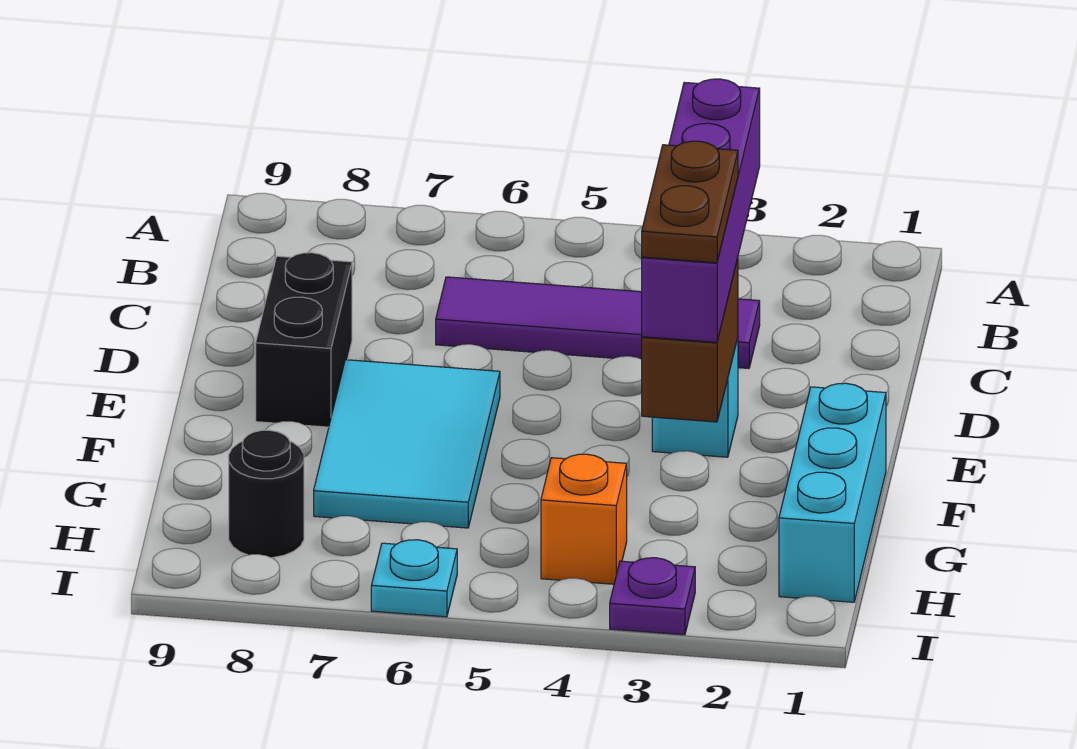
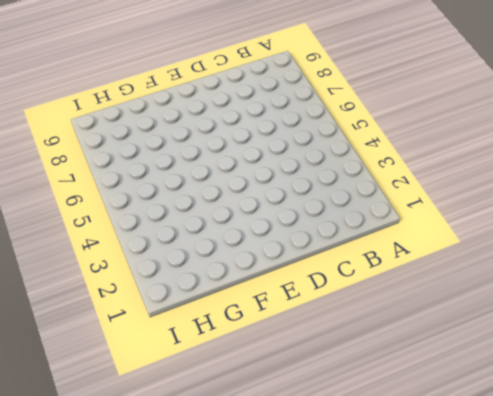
none -> purple tile C3:C6 level 1
none -> black brick D8:E8 level 1
none -> cyan brick E3 level 1

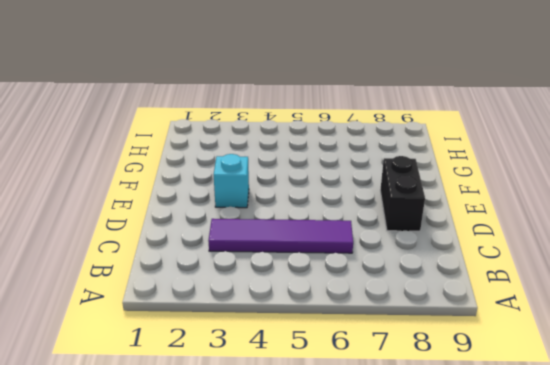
none -> cyan tile E6:G7 level 1
none -> cyan brick F1:H1 level 1
none -> orange brick H4 level 1

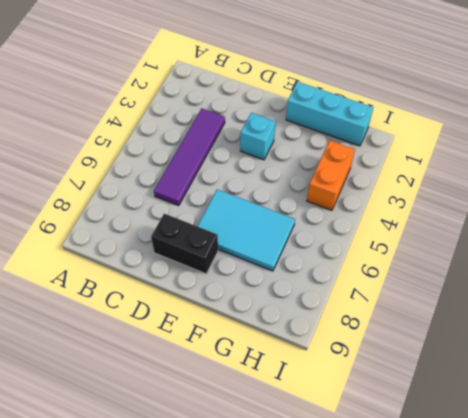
orange brick H3:H4 level 1 -> orange brick H4 level 1
none -> black round brick H8 level 1
none -> purple plate I3 level 1
none -> cyan plate I6 level 1

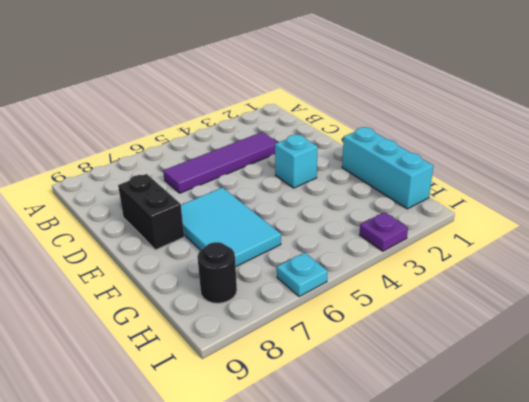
none -> orange brick H4 level 1
none -> brown brick E3:F3 level 2
none -> purple brick C3:F3 level 3

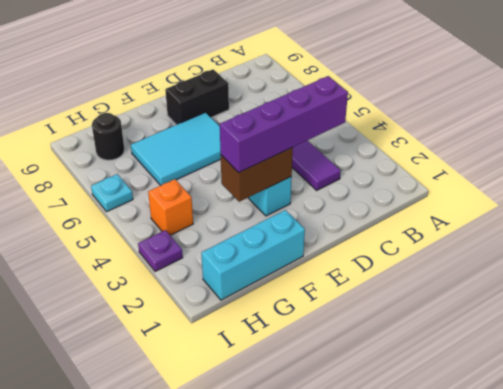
none -> brown plate E3:F3 level 4

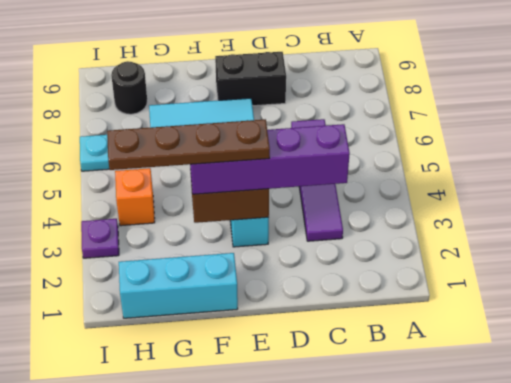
brown plate E3:H3 level 4 -> brown plate E3:F3 level 4

